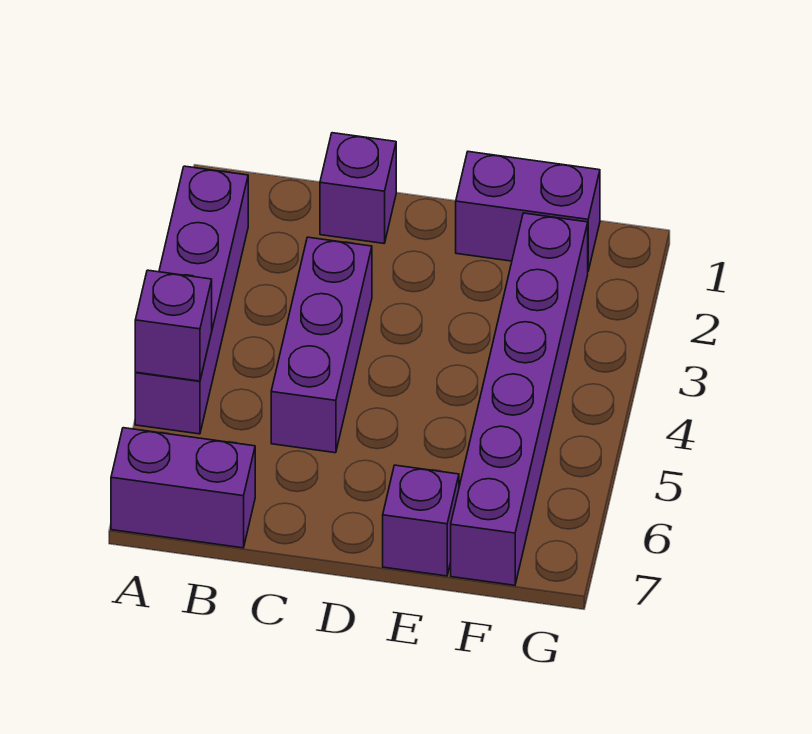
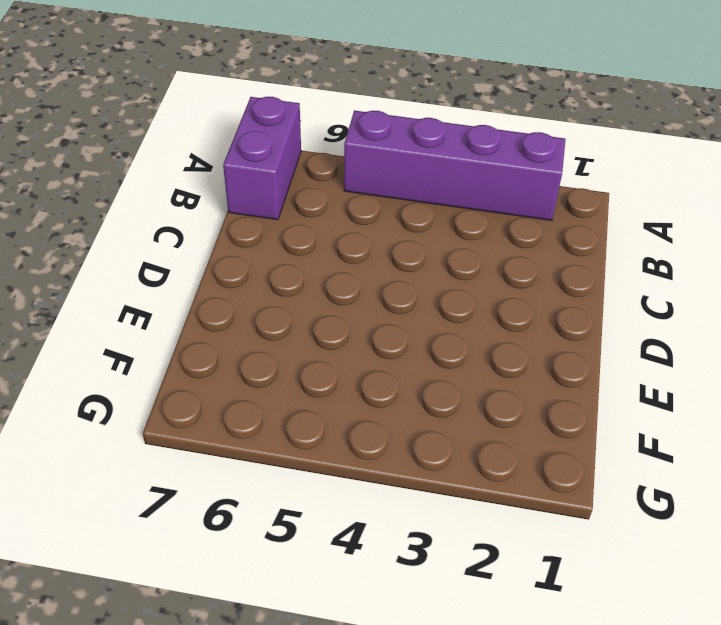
none -> purple brick C1 level 1
none -> purple brick C3:C5 level 1

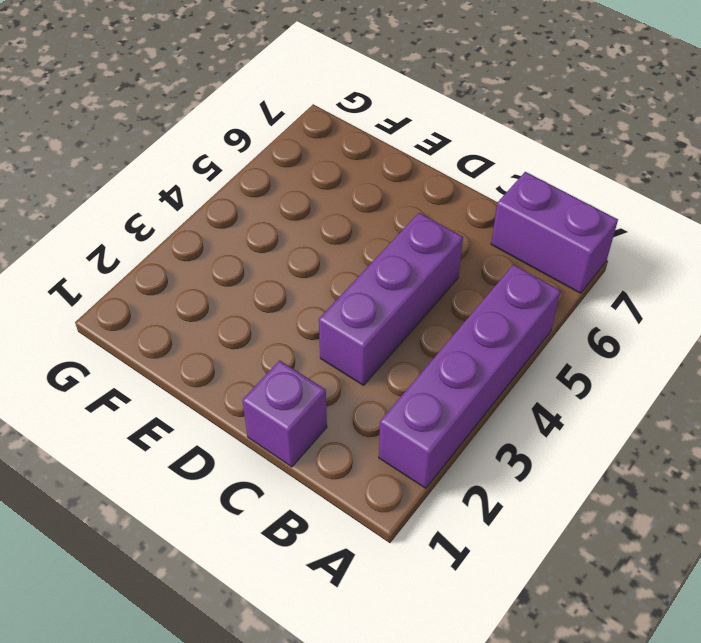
none -> purple brick E1:F1 level 1
none -> purple brick E7 level 1

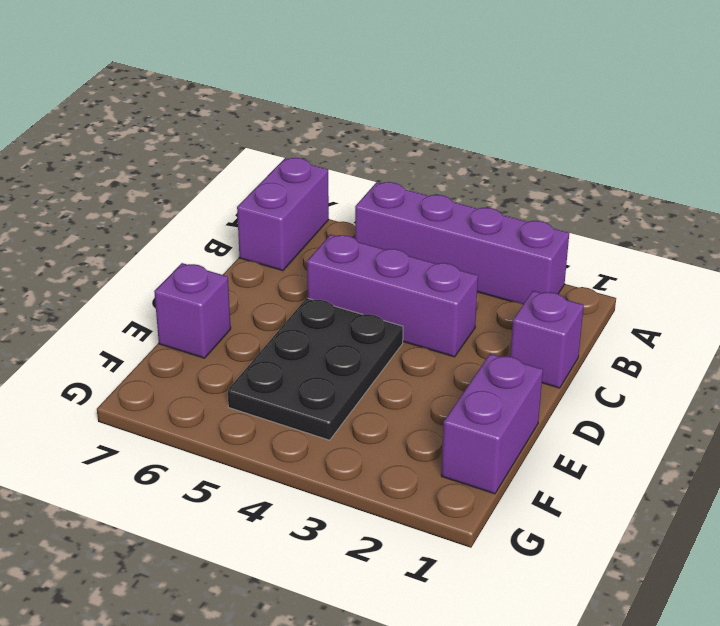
black plate D4:F5 level 1 -> purple brick F2:F7 level 1
none -> purple brick A5 level 2

